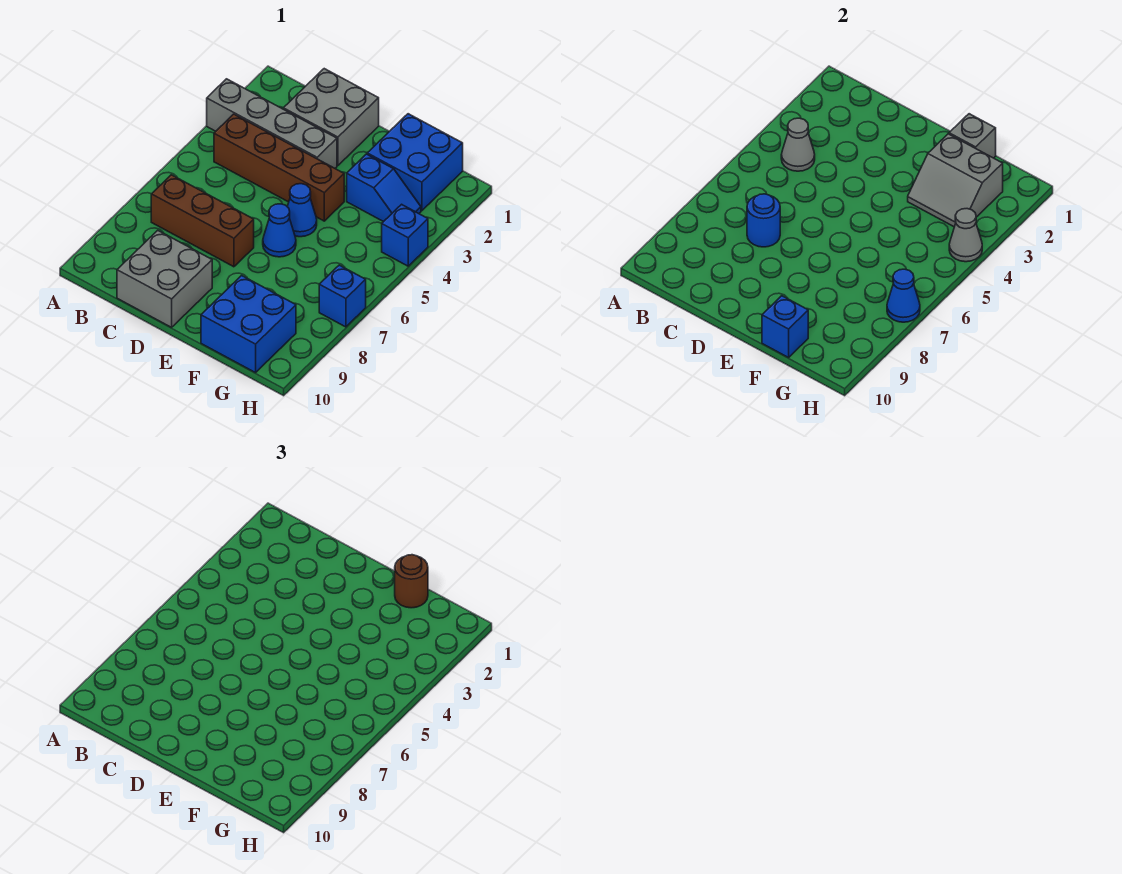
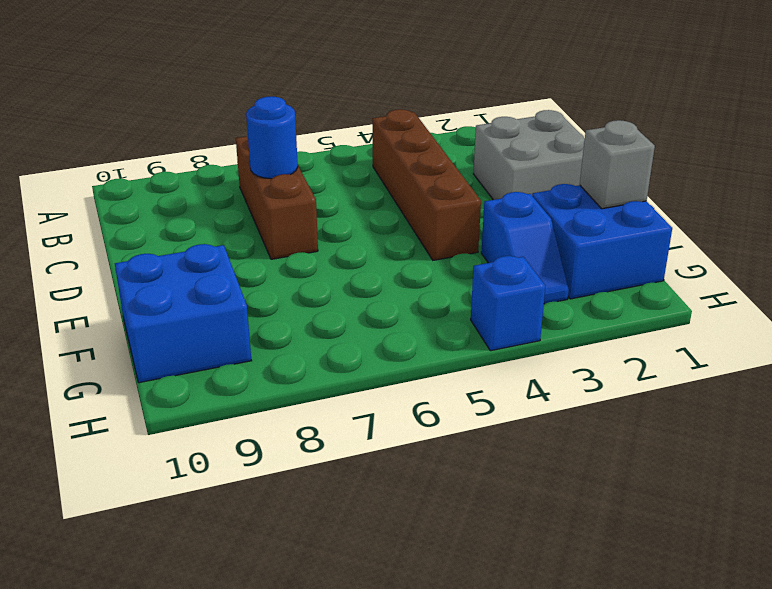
none -> grey brick A3:D3 level 1
none -> grey brick C9:D10 level 1
none -> blue cone E5 level 1

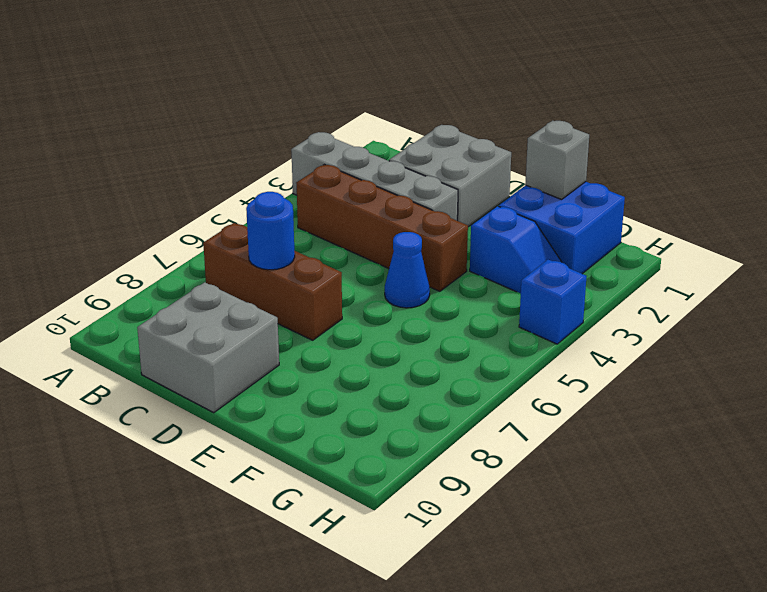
none -> blue cone E6 level 1
none -> blue brick F9:G10 level 1
none -> blue brick H7 level 1

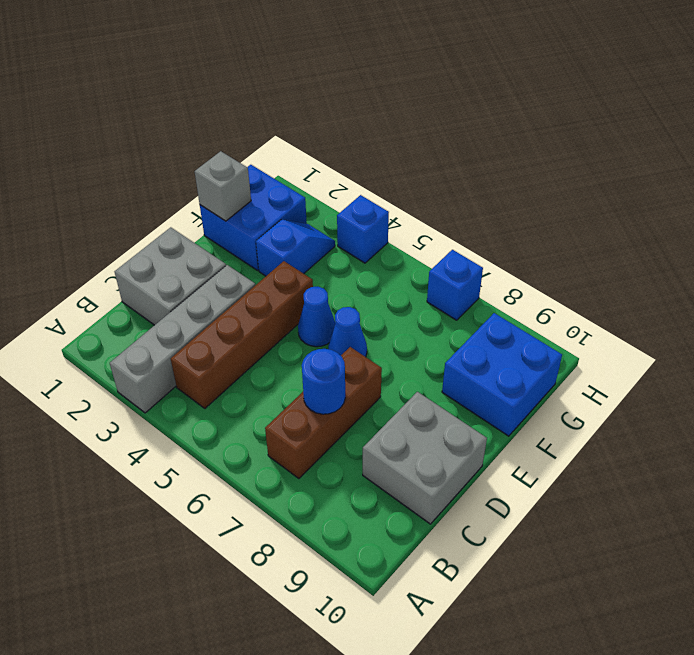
none -> grey cone B4 level 2
none -> grey slope F2:G3 level 2 top 2
none -> blue brick F10 level 2

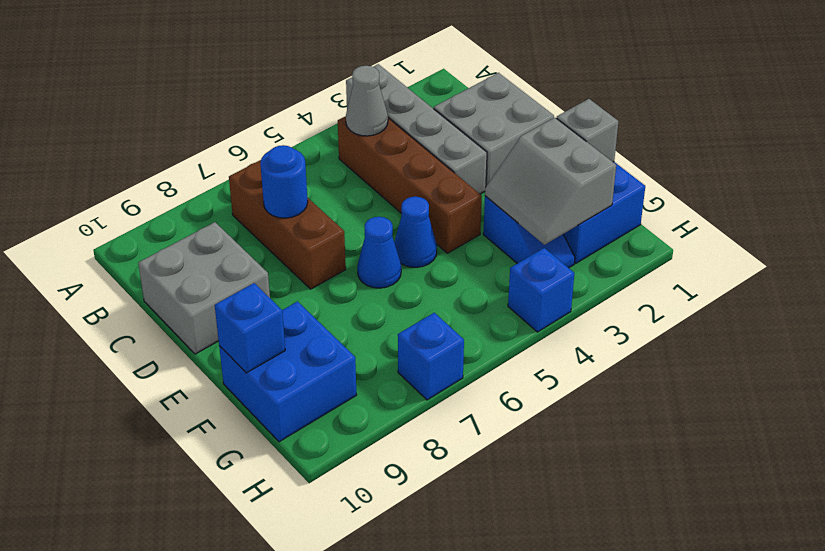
none -> grey cone H4 level 2
none -> blue cone H7 level 2
none -> brown round brick F1 level 3

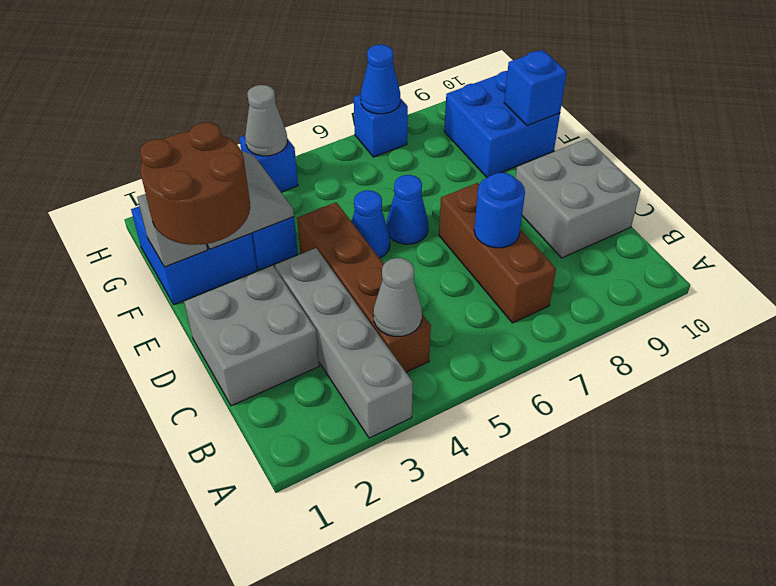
brown round brick E1:F2 level 3 -> brown round brick F1 level 3

